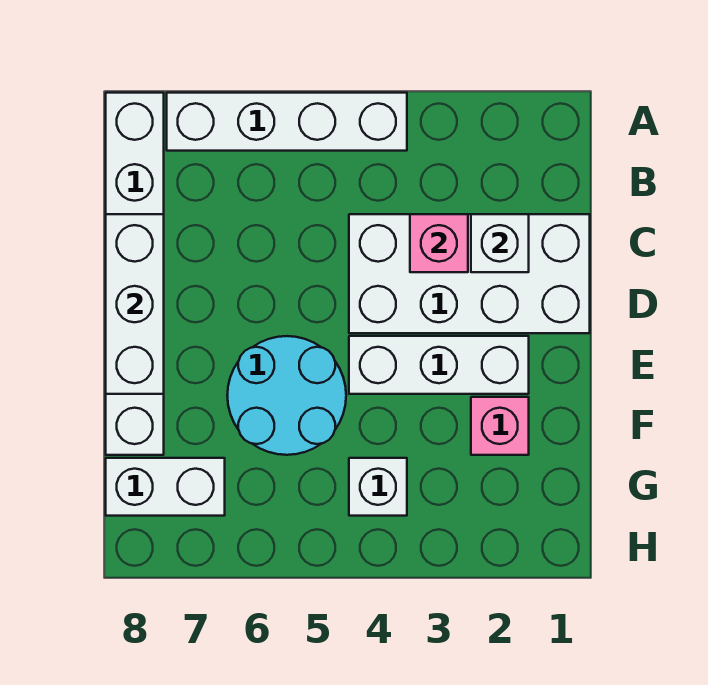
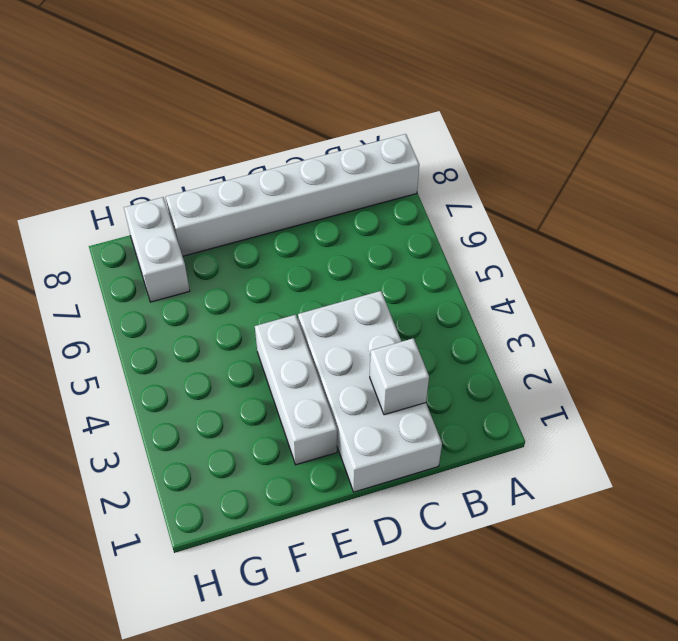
none -> white brick A4:A7 level 1
none -> cyan round brick E5:F6 level 1

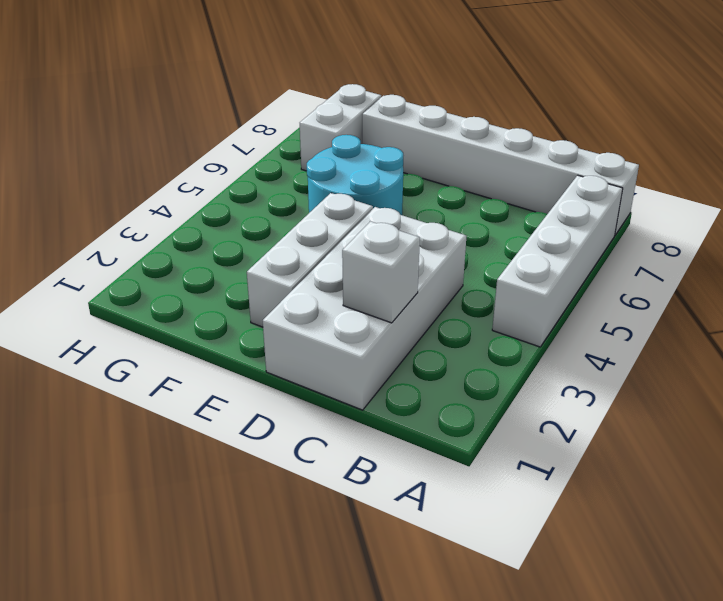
none -> pink brick F2 level 1
none -> white brick G4 level 1

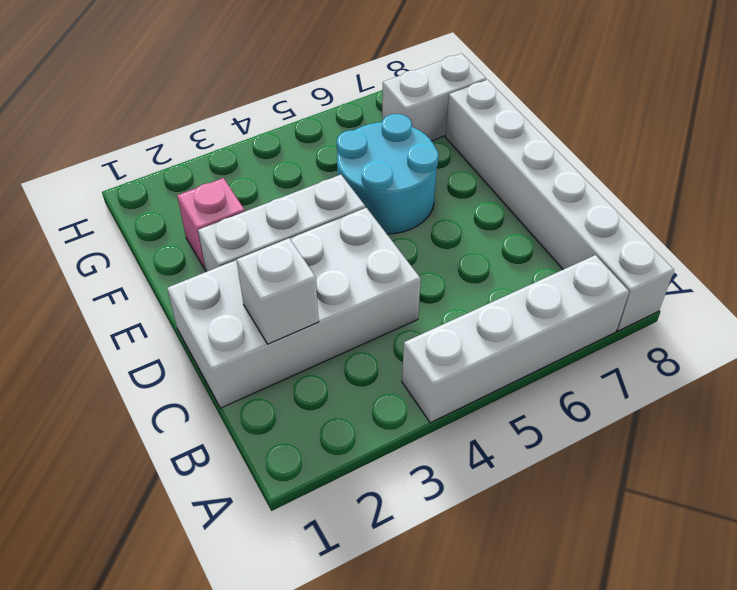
none -> white brick G4 level 1
none -> pink brick C3 level 2

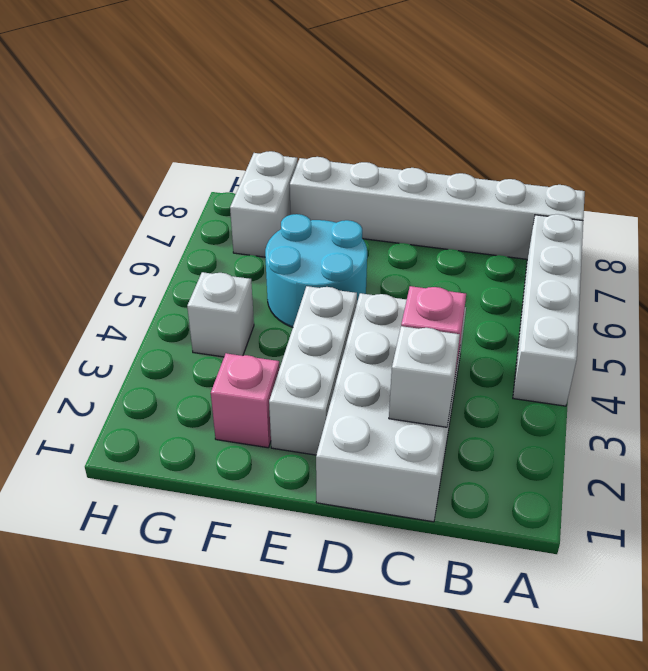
none -> white brick C8:E8 level 2

